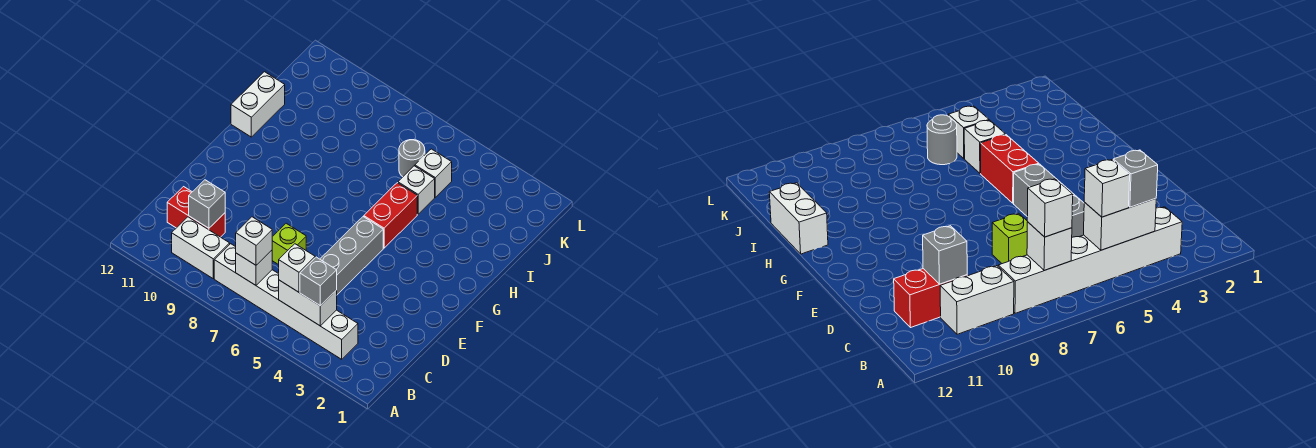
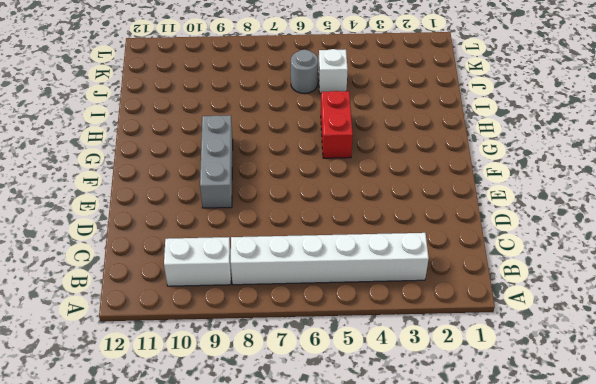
grey brick E9:G9 level 1 -> grey brick D5:F5 level 1
none -> red brick C10:C11 level 1
none -> lime brick D7 level 1
none -> white brick H12:I12 level 1

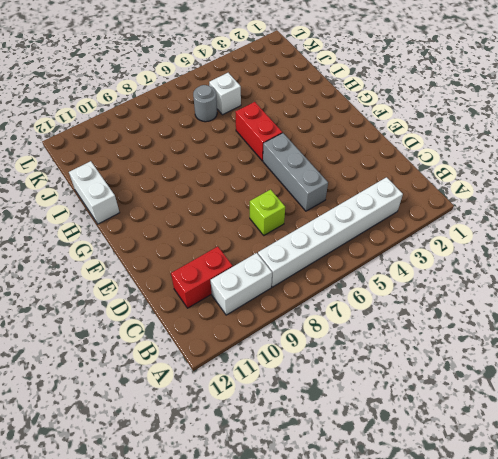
none -> white brick I5 level 1
none -> white brick B4:B5 level 2
none -> white brick B7 level 2

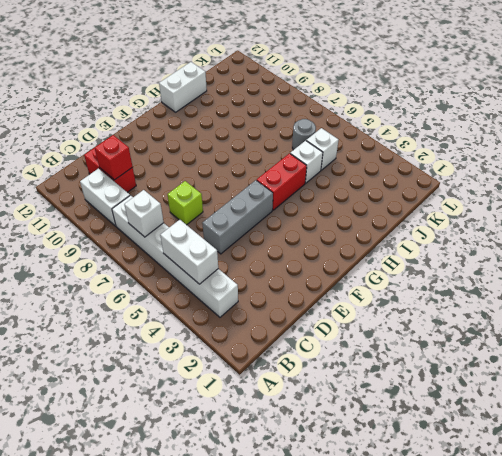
red brick C10 level 2 -> grey brick C10 level 2
none -> grey brick B4 level 3
none -> white brick B5 level 3
none -> white brick B7 level 3

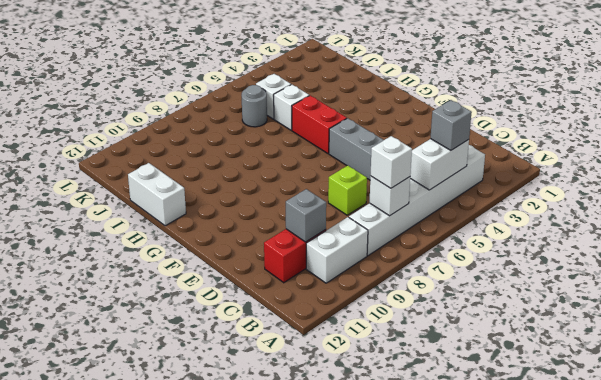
none -> white brick B5 level 3

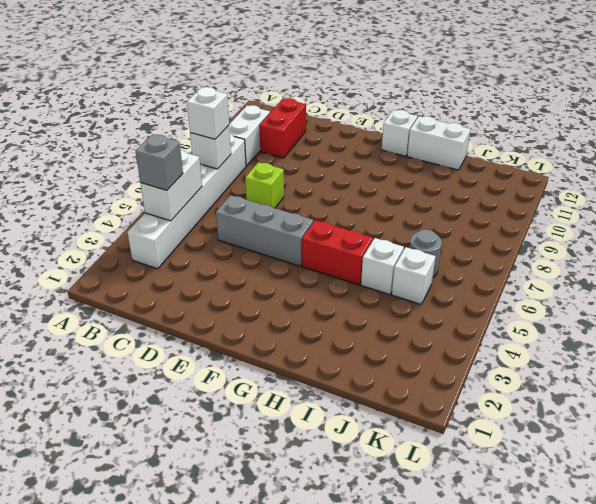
white brick G12 level 1 -> white brick B5 level 3
none -> grey brick C10 level 2

